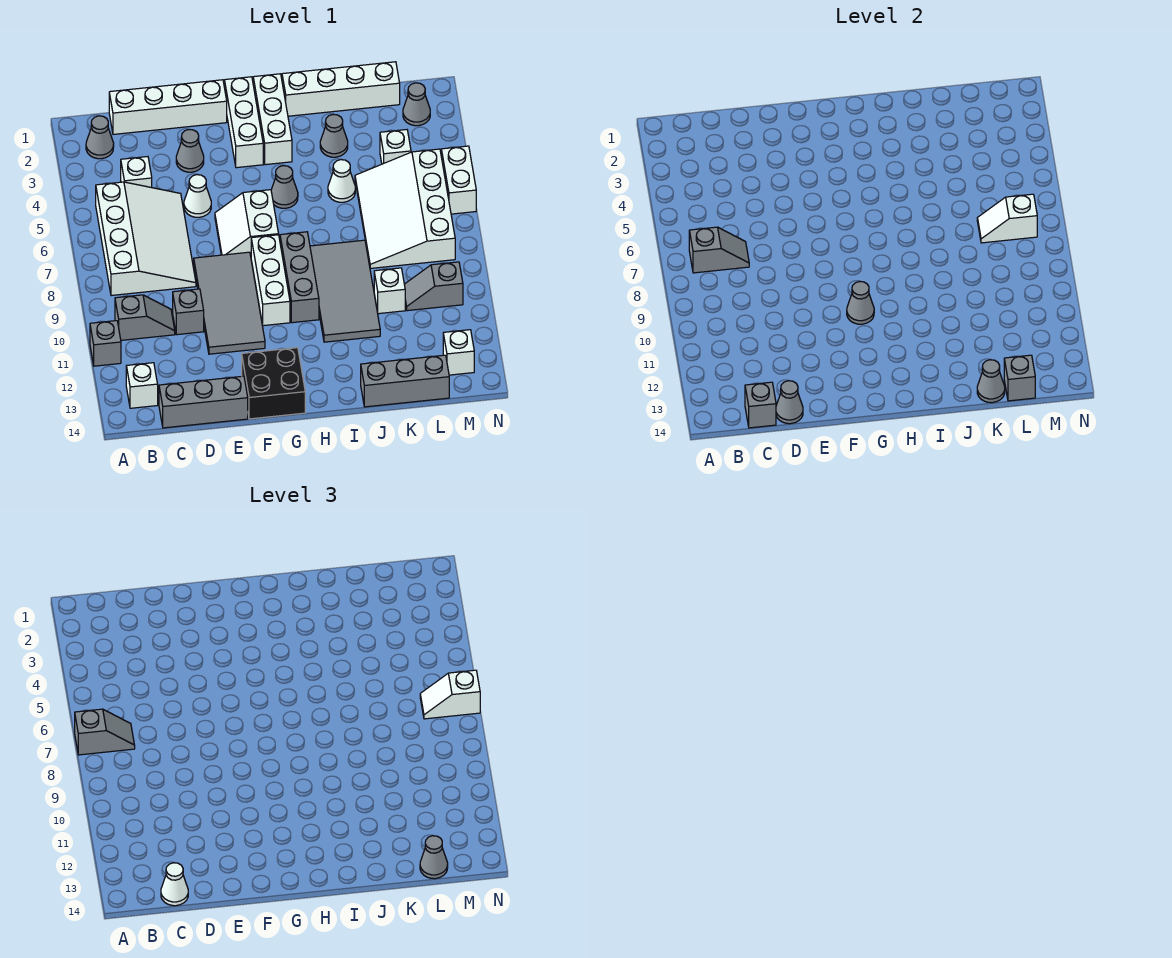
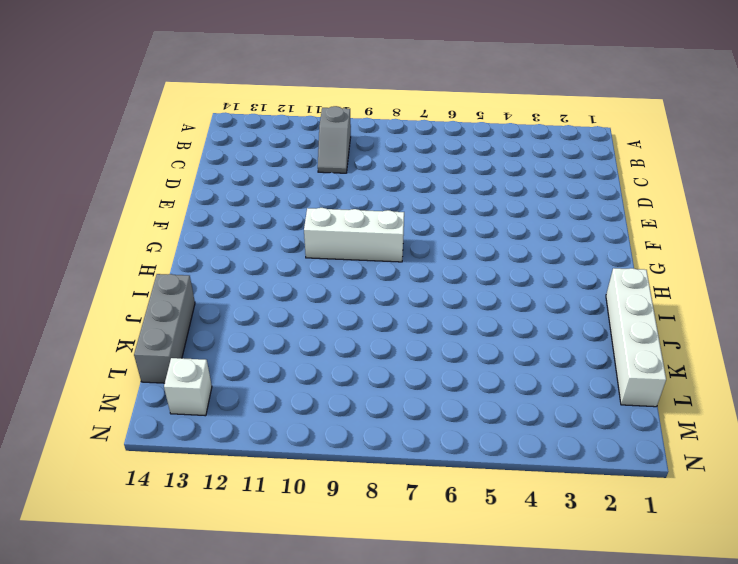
none -> grey brick A11 level 1
none -> grey cone B2 level 1
none -> white slope B5:D8 level 1 top B
none -> white brick B13 level 1

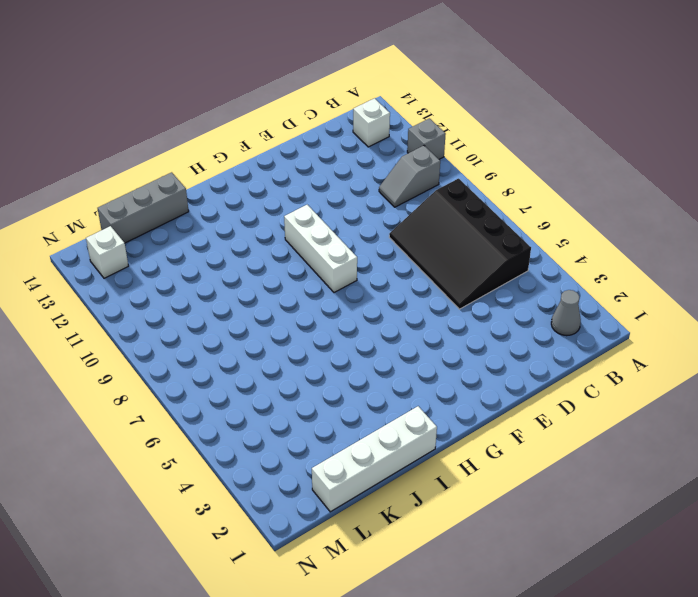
black slope B5:D8 level 1 top B -> white slope B5:D8 level 1 top B
none -> white brick C1:F1 level 1
none -> white brick C4 level 1
none -> grey brick C14:E14 level 1
none -> grey brick D10 level 1

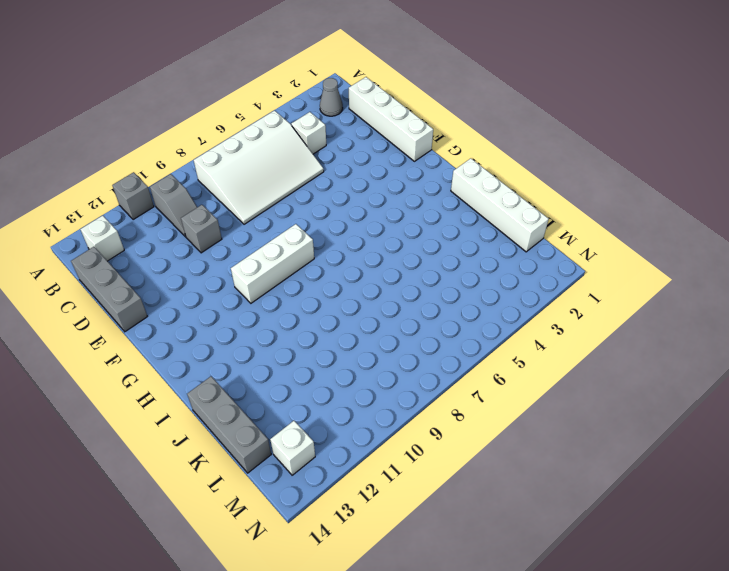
none -> grey cone E3 level 1
none -> white cone E5 level 1
none -> grey tile E8:F11 level 1
none -> white slope F6:G7 level 1 top G

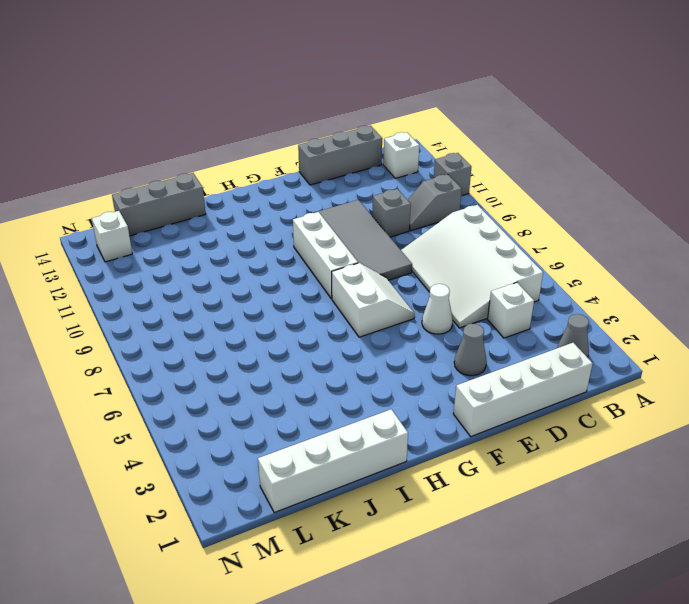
none -> black brick F13:G14 level 1
none -> white brick G1:G3 level 1
none -> white brick H1:H3 level 1
none -> grey cone H5 level 1

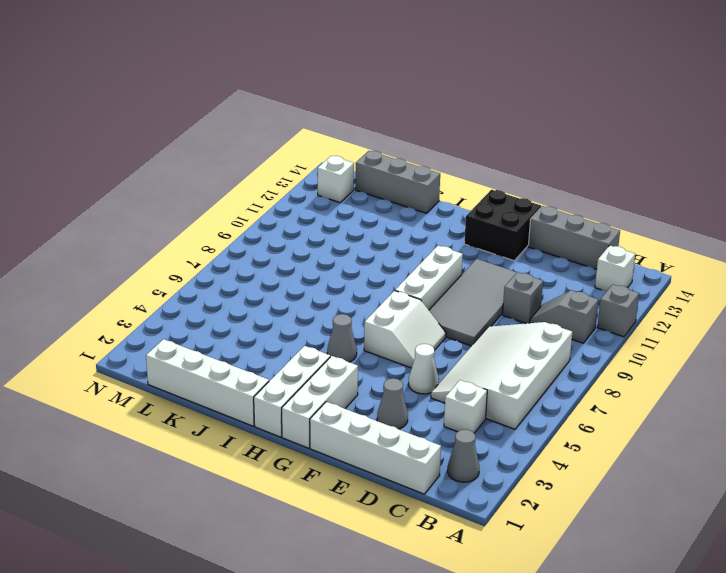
none -> grey brick H8:H10 level 1
none -> grey tile I8:J11 level 1
none -> grey cone J3 level 1
none -> white cone J5 level 1

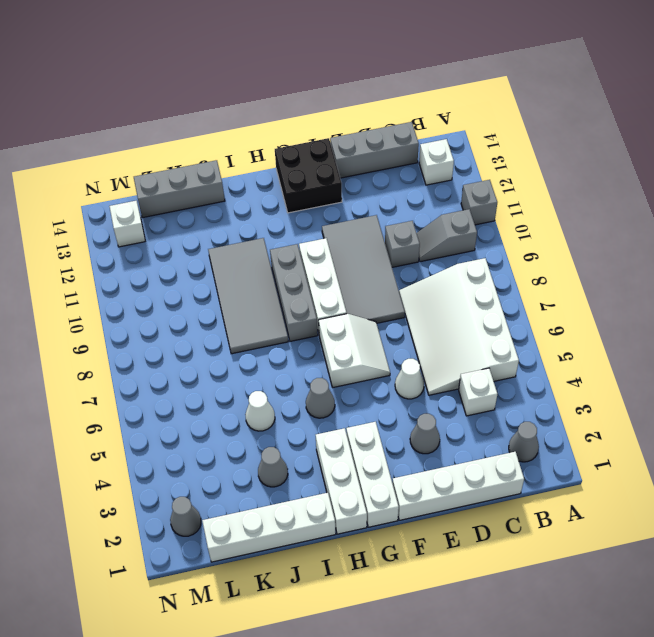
none -> white slope K5:M8 level 1 top M
none -> white brick K10 level 1
none -> white brick L4 level 1
none -> grey slope L10:M10 level 1 top M

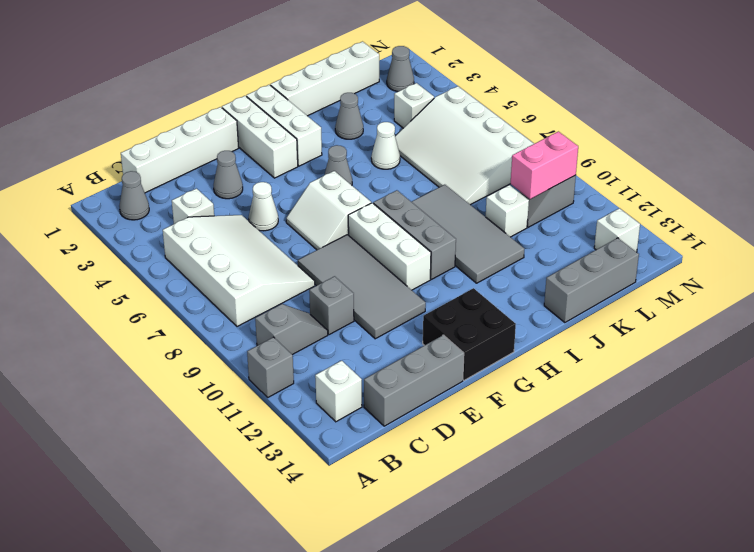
pink brick L10:M10 level 2 -> none
none -> white brick N5:N6 level 1
none -> grey slope B7:C7 level 2 top B
none -> grey brick C14 level 2
none -> grey cone D14 level 2

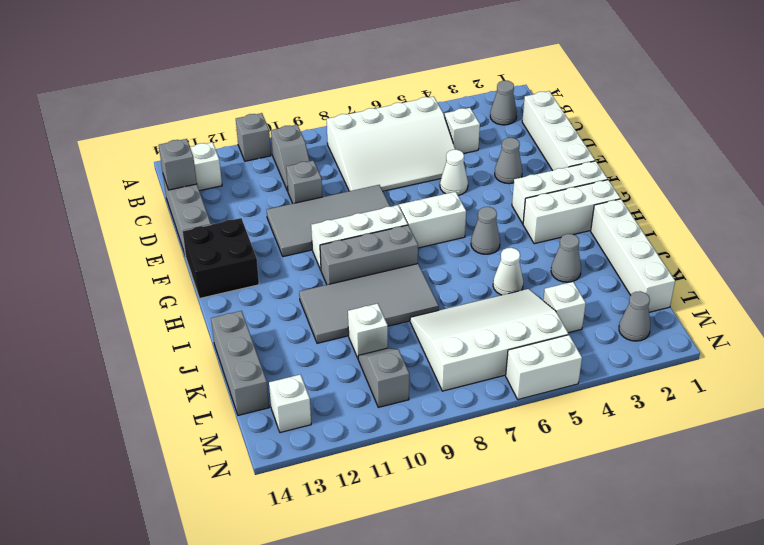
none -> grey slope B7:C7 level 2 top B
none -> grey cone D14 level 2
none -> grey cone G10 level 2
none -> grey cone K14 level 2

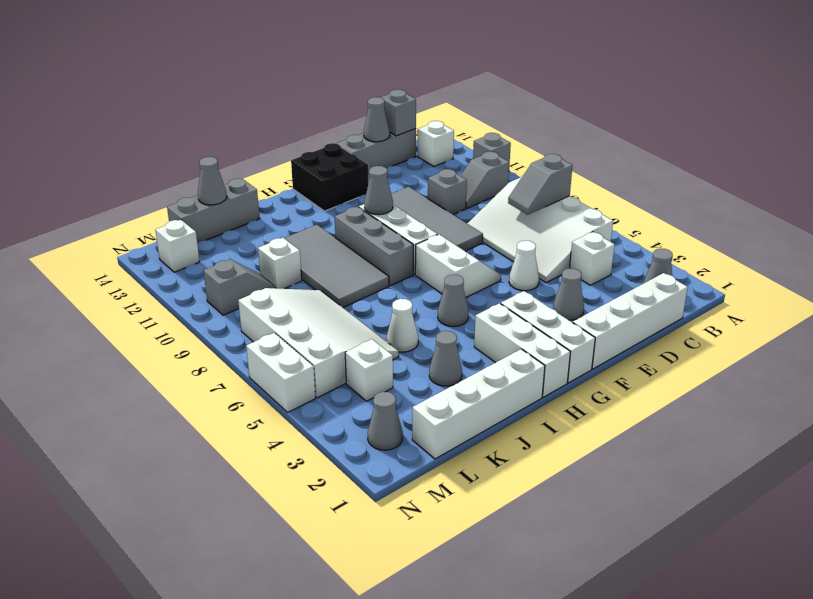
none -> white slope L7:M7 level 2 top M
none -> grey brick L14 level 2
none -> grey slope A7:B7 level 3 top A
none -> white cone C14 level 3

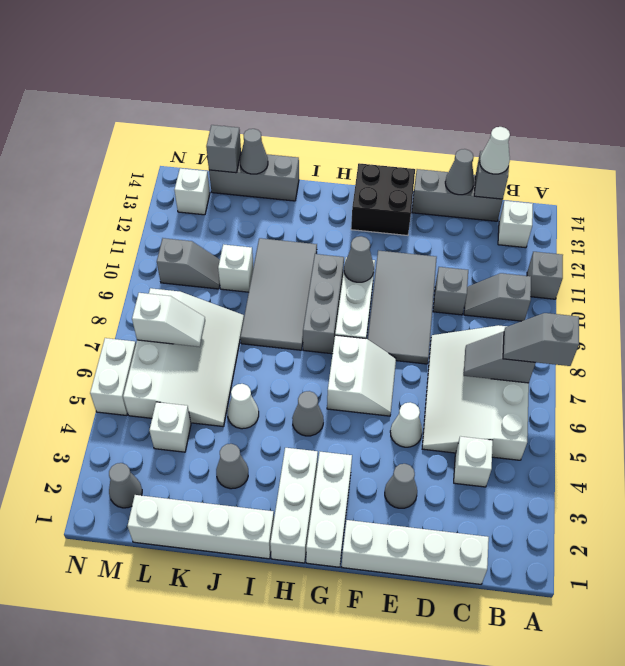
none -> grey cone B2 level 1
none -> grey cone L14 level 3
none -> white slope M7:N7 level 3 top N

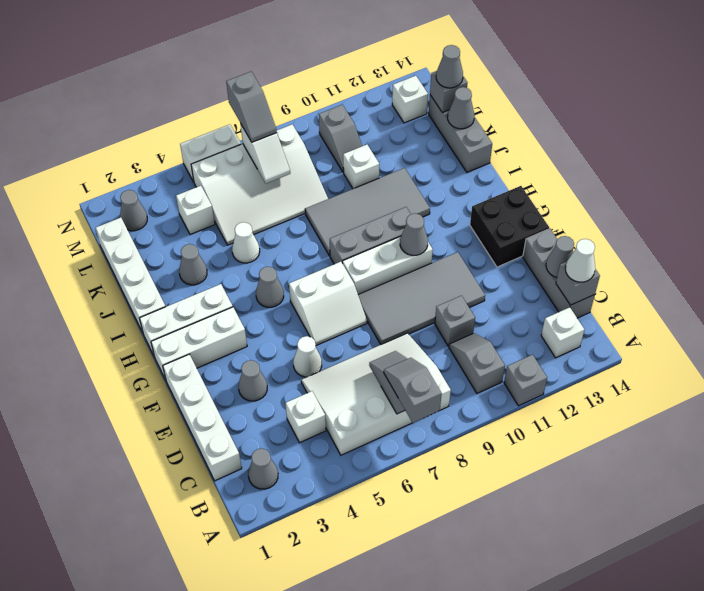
grey slope M7:N7 level 3 top N -> white slope M7:N7 level 3 top N

